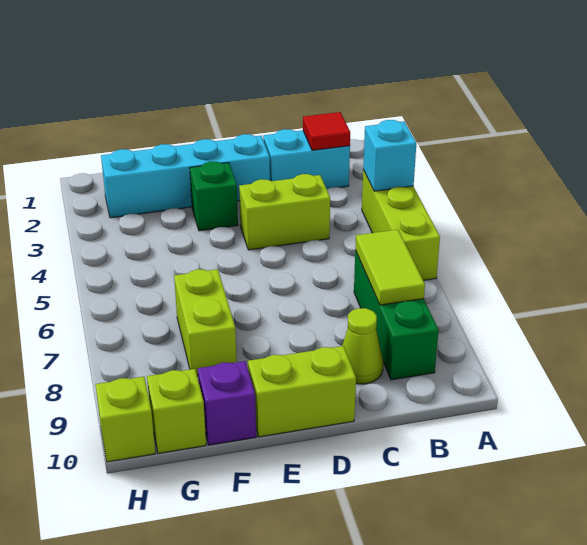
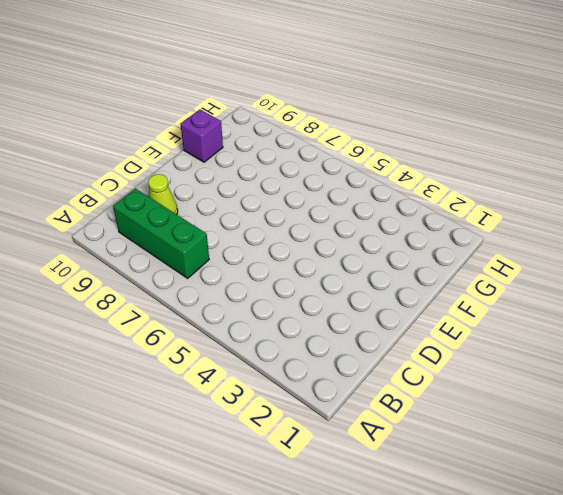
none -> lime brick A4:A6 level 1
none -> cyan brick B2:C2 level 1
none -> lime brick C4:D4 level 1

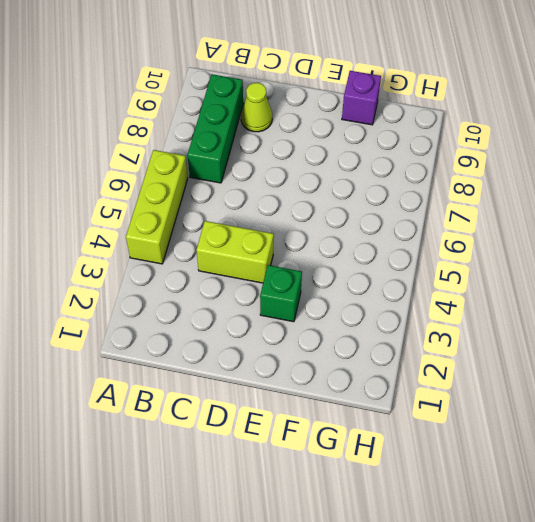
none -> cyan brick B2:C2 level 1
none -> cyan brick D2:G2 level 1
none -> lime brick D10:E10 level 1

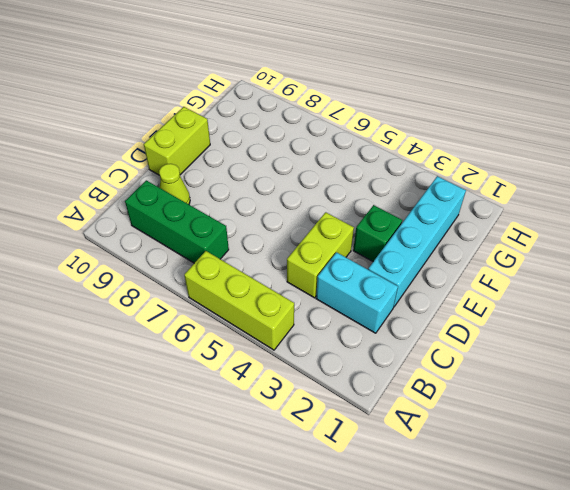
cyan brick C2:C3 level 1 -> cyan brick B2:C2 level 1
none -> lime brick F7:F8 level 1
none -> purple brick F10 level 1
none -> lime brick G10 level 1

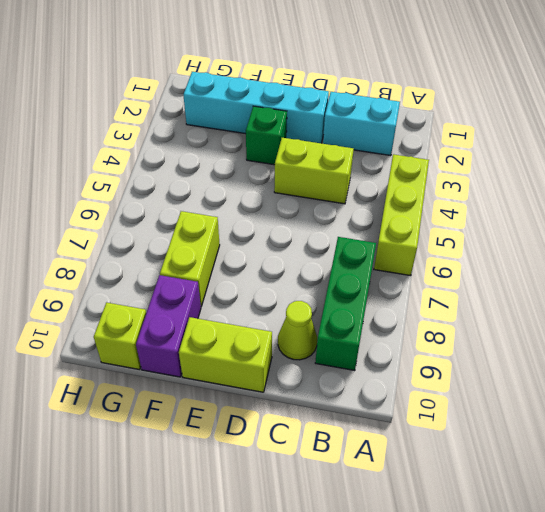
purple brick F9:F10 level 1 -> purple brick F10 level 1
none -> lime brick H10 level 1
none -> cyan brick A4 level 2
none -> red tile B2 level 2

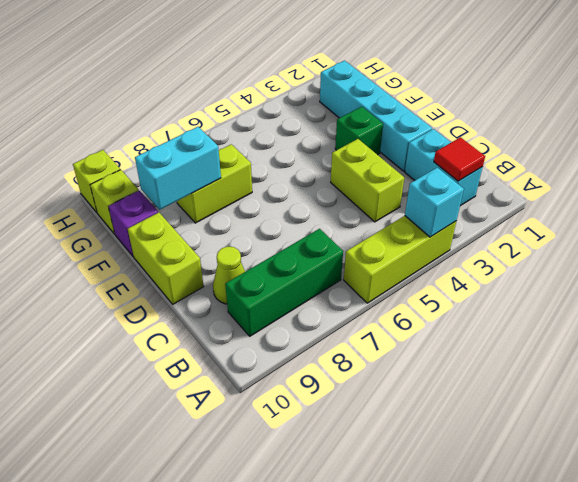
cyan brick F8:F9 level 2 -> none
none -> lime tile B7:B8 level 2

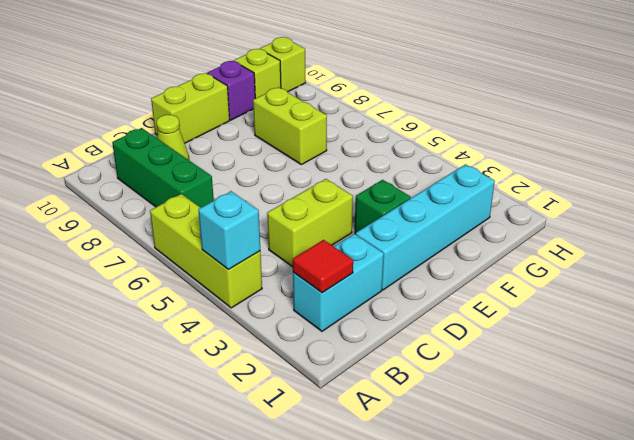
none -> lime tile B7:B8 level 2

